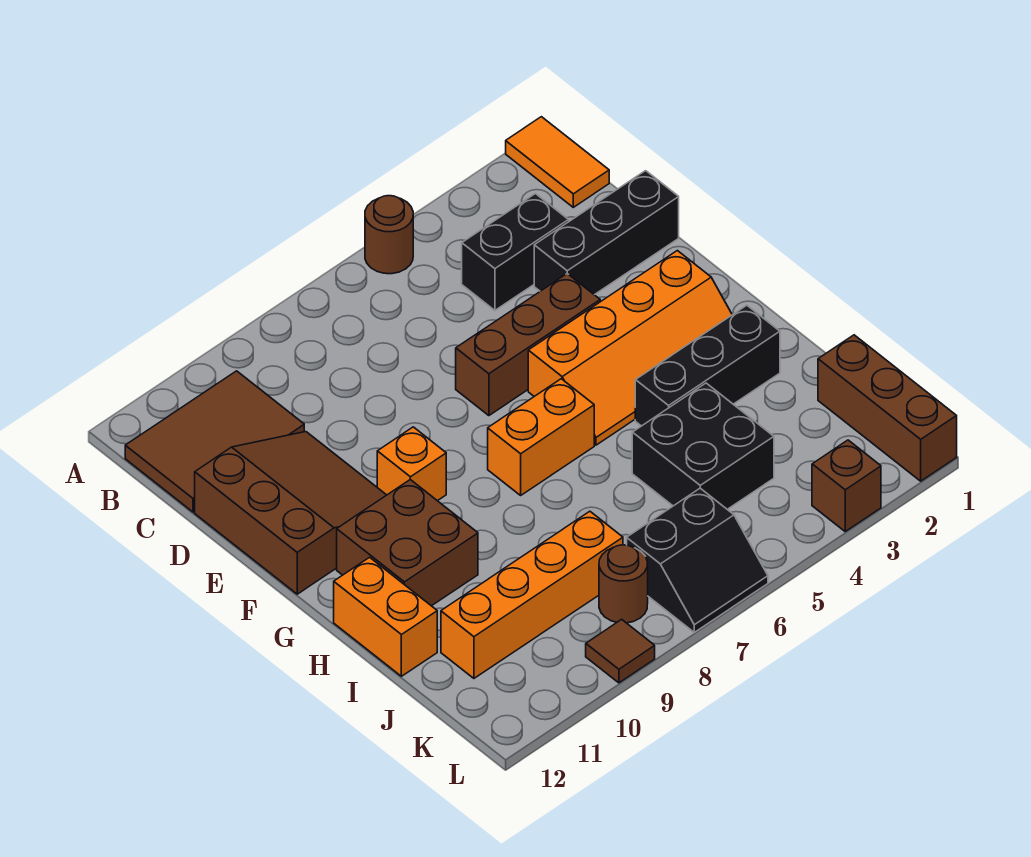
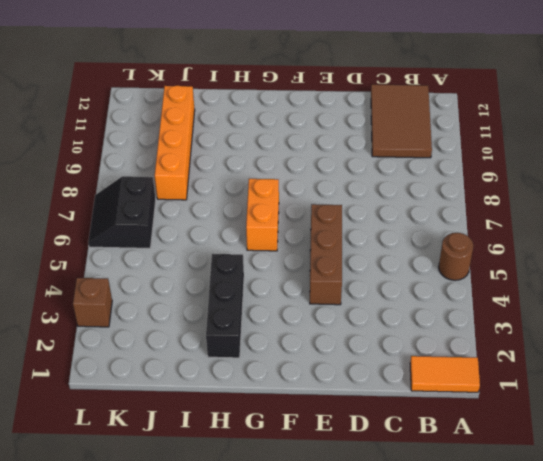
none -> black brick C3:C4 level 1
none -> black brick D1:D3 level 1
none -> brown slope D10:F12 level 1 top 12

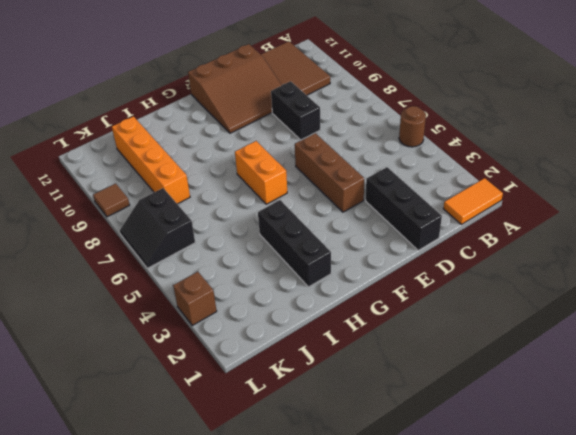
black brick D8:D9 level 1 -> black brick C3:C4 level 1
none -> orange slope F2:G5 level 1 top F
none -> orange brick F9 level 1
none -> brown brick G10:H11 level 1

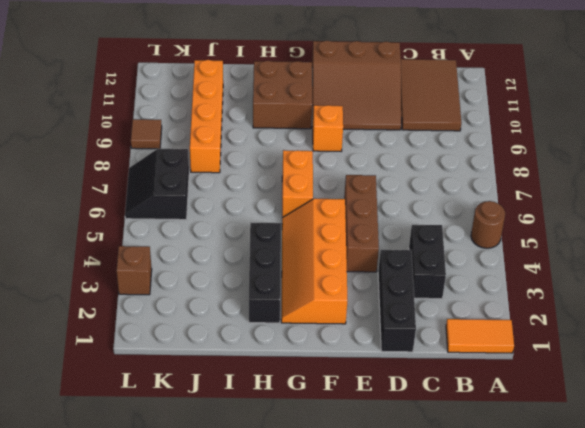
none -> orange brick H12:I12 level 1
none -> black brick I4:J5 level 1
none -> brown brick J1:L1 level 1

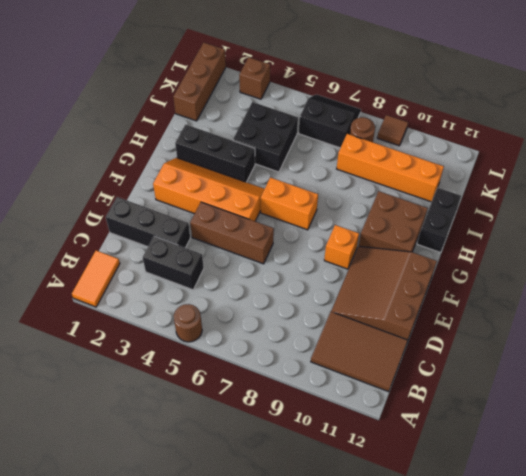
black brick H12:I12 level 1 -> orange brick H12:I12 level 1

